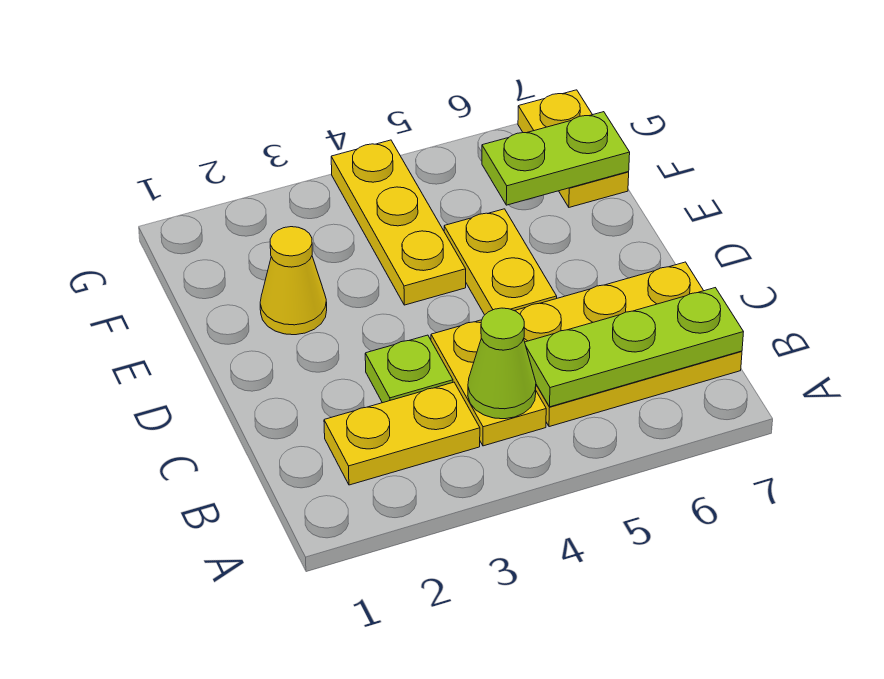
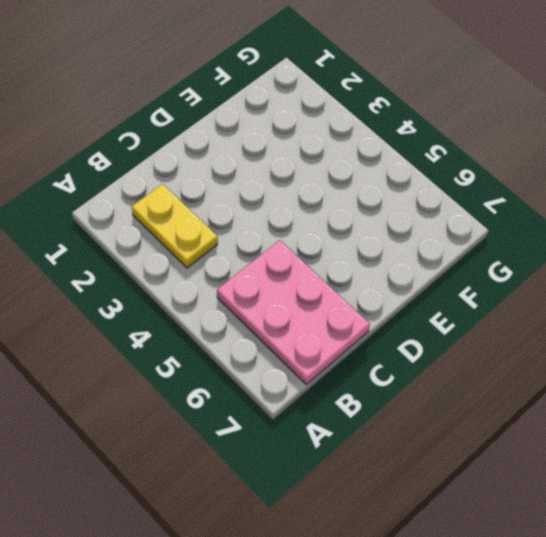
pink plate B5:C7 level 1 -> yellow plate B5:C7 level 1
none -> yellow plate B4:C4 level 1
none -> lime plate C3 level 1

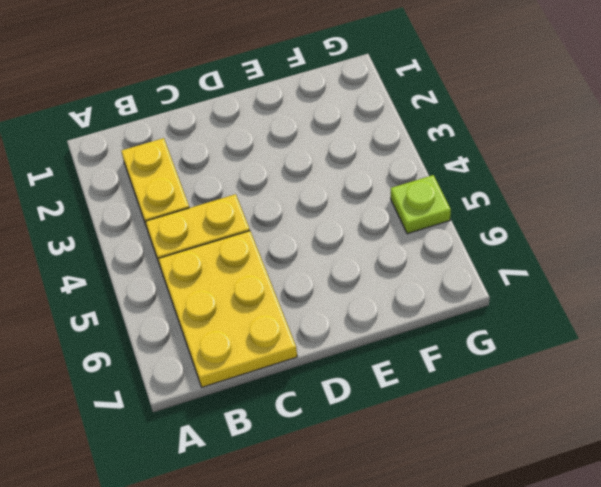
lime plate G5 level 1 -> lime plate C3 level 1
none -> yellow plate D5:E5 level 1
none -> yellow cone E2 level 1

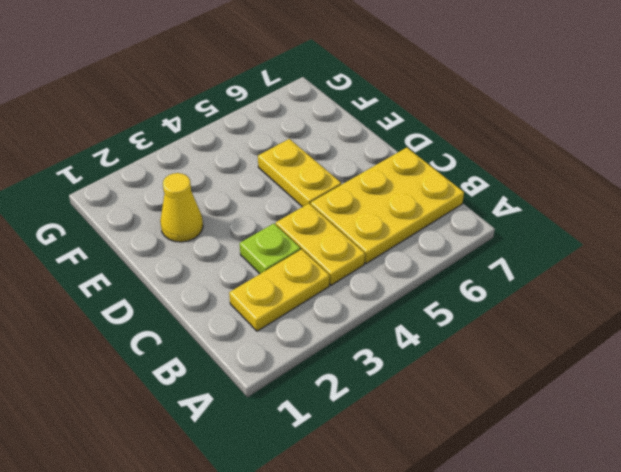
none -> yellow plate E4:G4 level 1
none -> yellow plate F7:G7 level 1

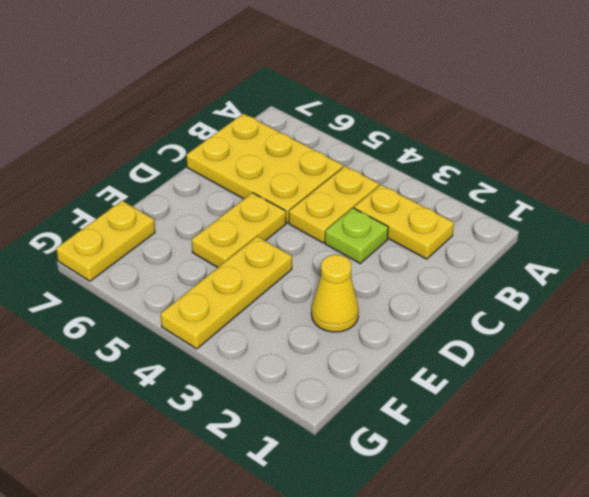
none -> lime cone B4 level 2
none -> lime plate B5:B7 level 2

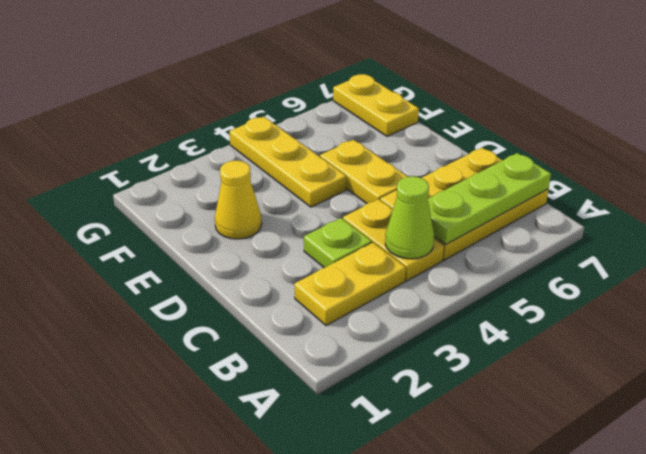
none -> lime plate F6:F7 level 2

